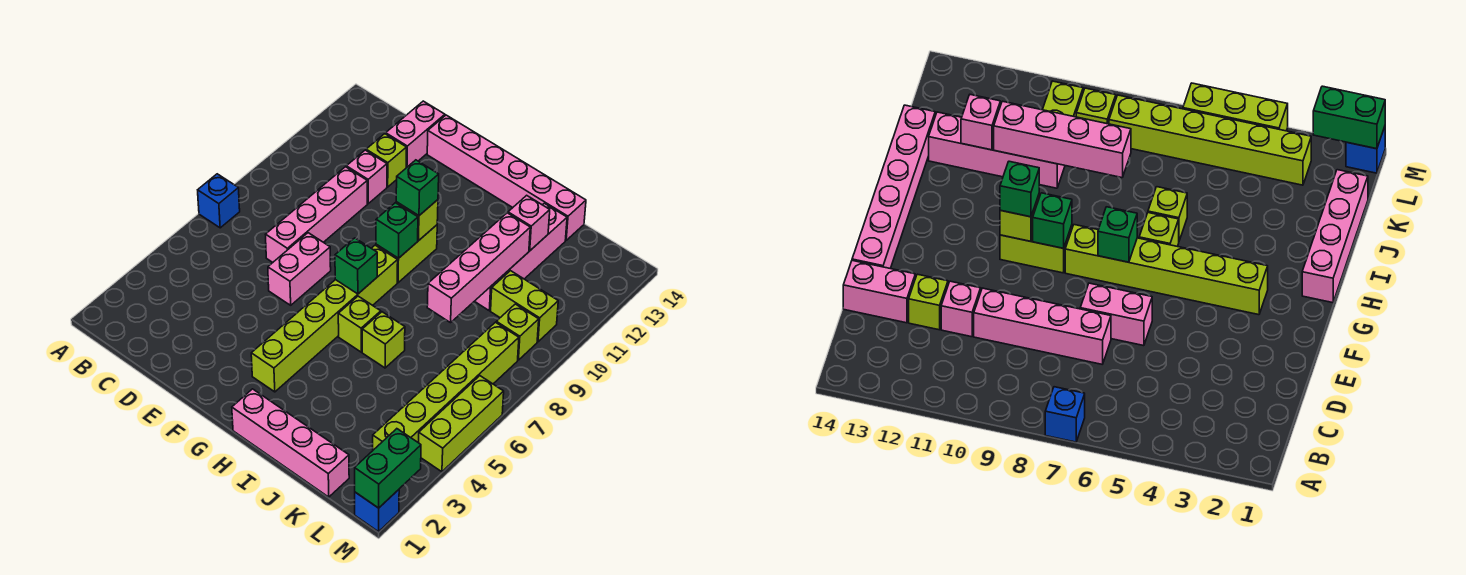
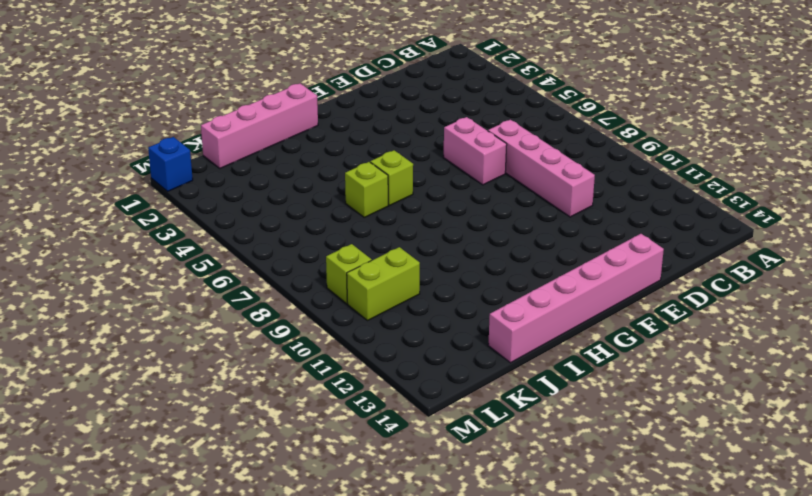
none -> blue brick A7 level 1
none -> pink brick D11 level 1
none -> lime brick D12 level 1

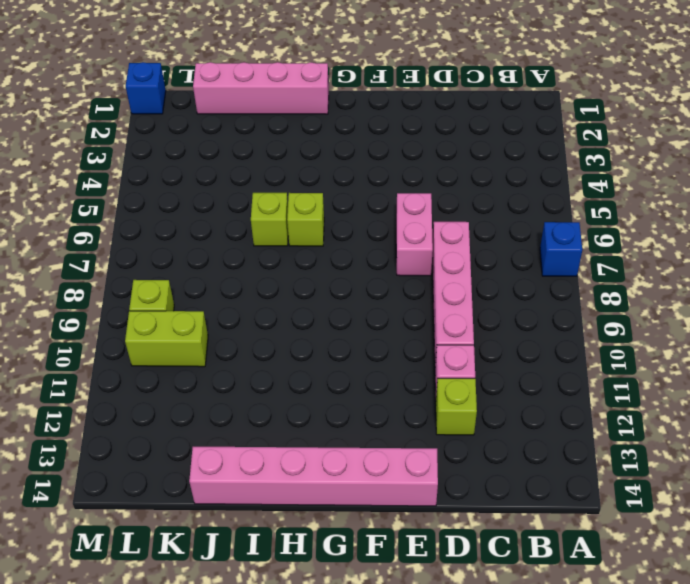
none -> pink brick D13:D14 level 1
none -> lime brick G3:G8 level 1
none -> lime brick G9:G10 level 1

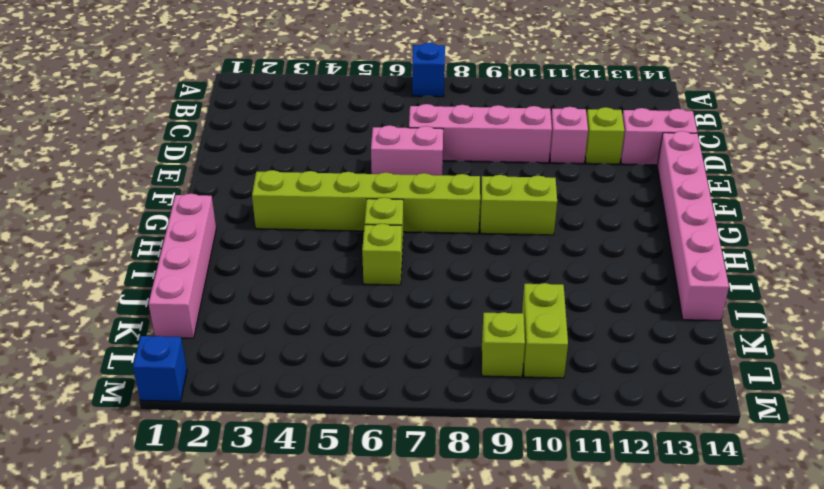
none -> pink brick J10:J13 level 1
none -> lime brick L3:L8 level 1
none -> lime brick M4:M6 level 1

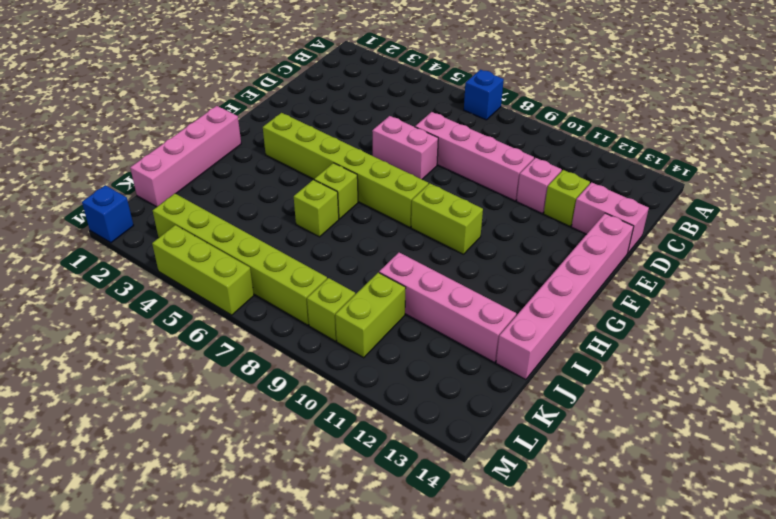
none -> green brick G7 level 2
none -> green brick G9 level 2
none -> lime brick G10 level 2

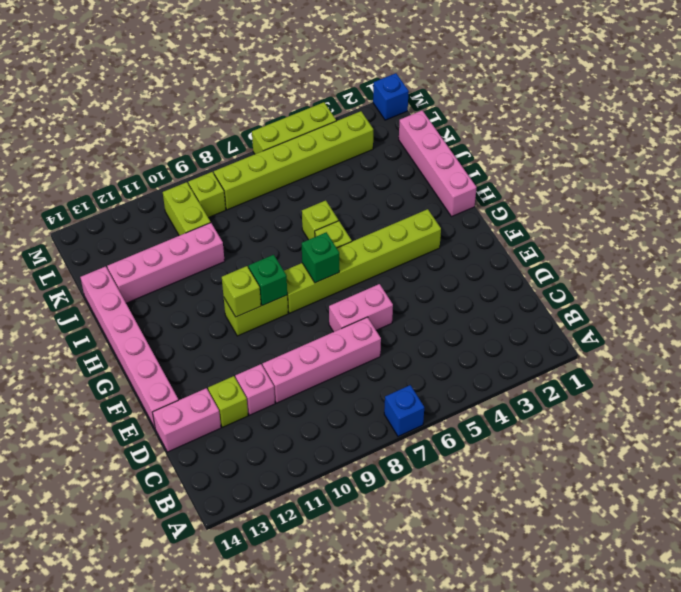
none -> pink brick J8:J11 level 2
none -> pink brick J12 level 2
none -> green brick M1:M2 level 2

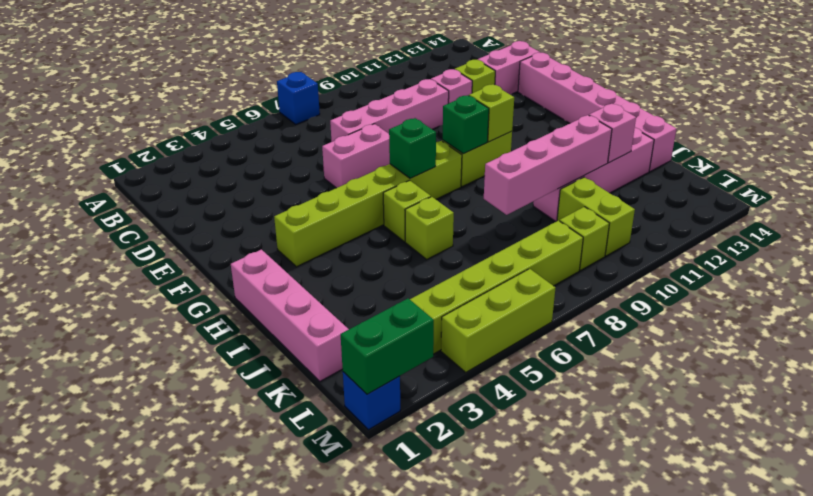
none -> green brick G10 level 3

